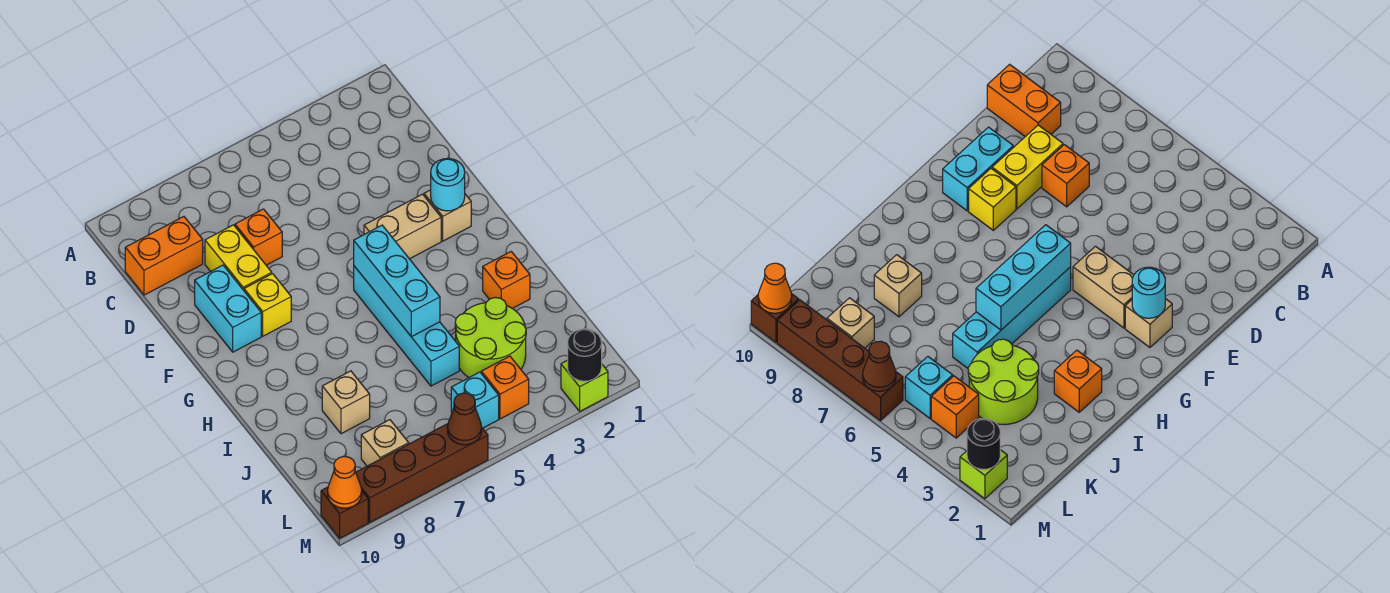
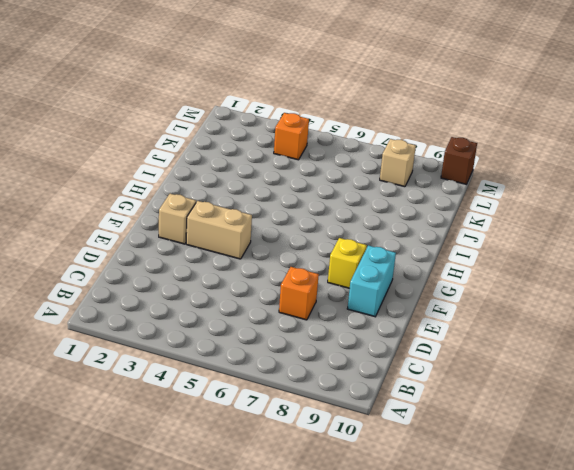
none -> orange brick C9:C10 level 1
none -> yellow brick D8:E8 level 1
none -> cyan brick G5:J5 level 1

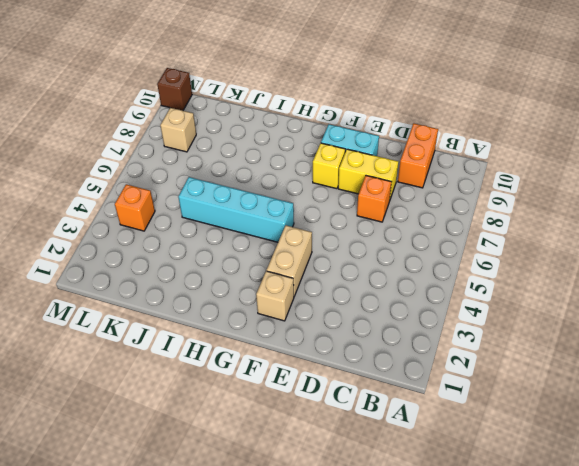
none -> orange brick I2 level 1
none -> lime round brick J3:K4 level 1
none -> tan brick J8 level 1

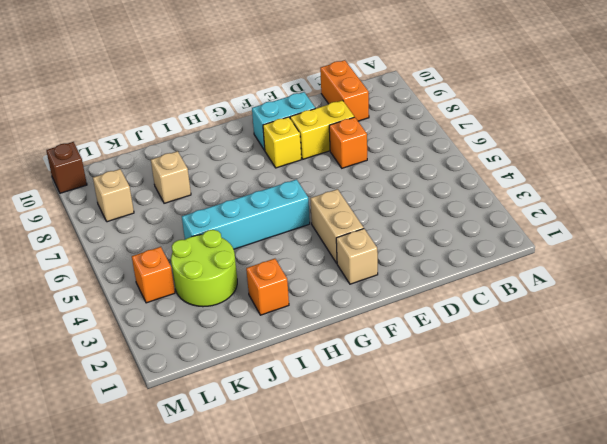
none -> cyan brick L5 level 1
none -> lime brick M2 level 1
none -> brown brick M6:M9 level 1

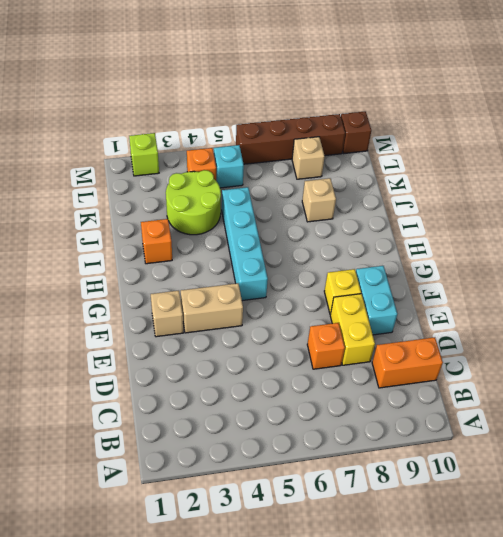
none -> cyan round brick F2 level 2
none -> cyan brick G5:I5 level 2
none -> black round brick M2 level 2

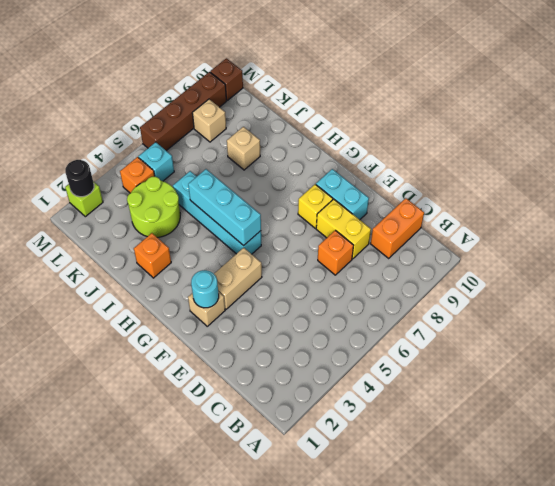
none -> brown cone M6 level 2
none -> orange cone M10 level 2

